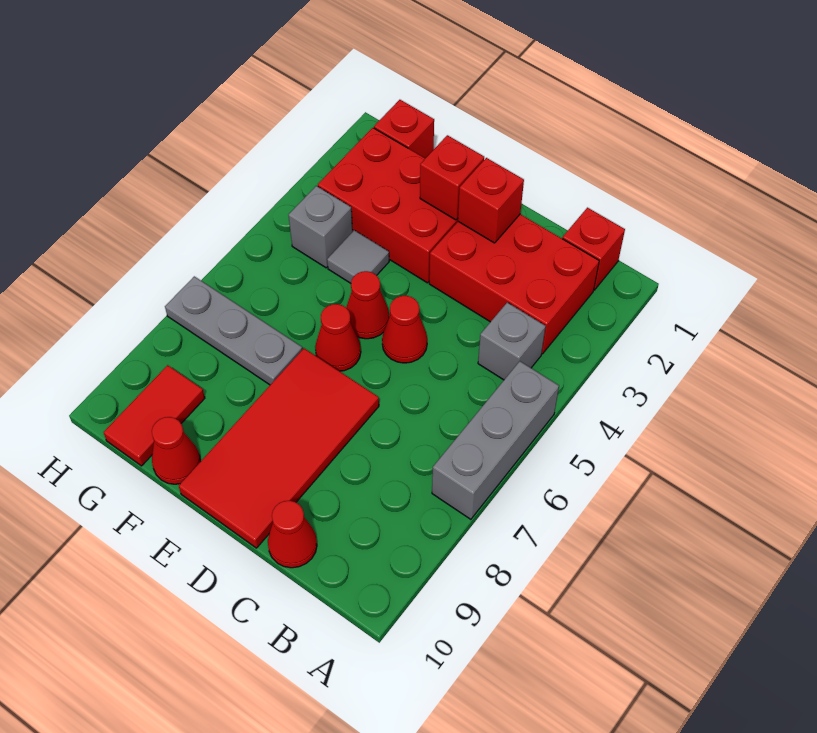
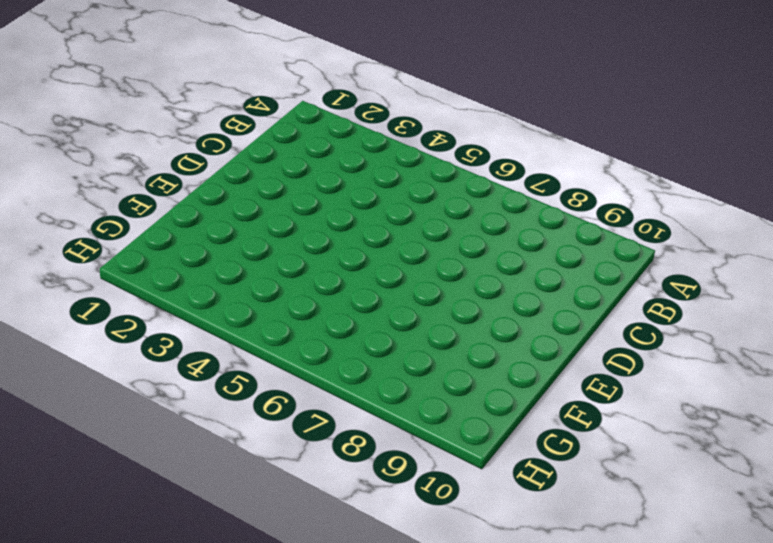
none -> grey brick A5:A7 level 1
none -> red brick B1 level 1
none -> red brick B2:D3 level 1

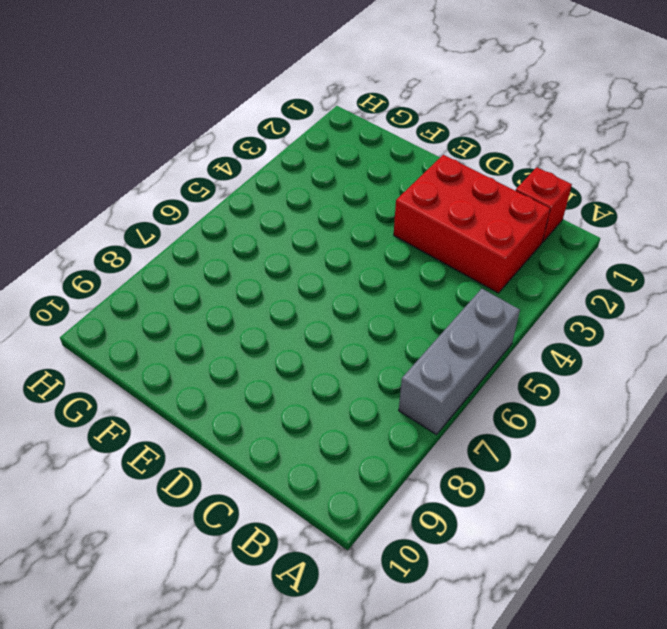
none -> grey brick B4 level 1
none -> red cone C10 level 1
none -> red cone D5 level 1

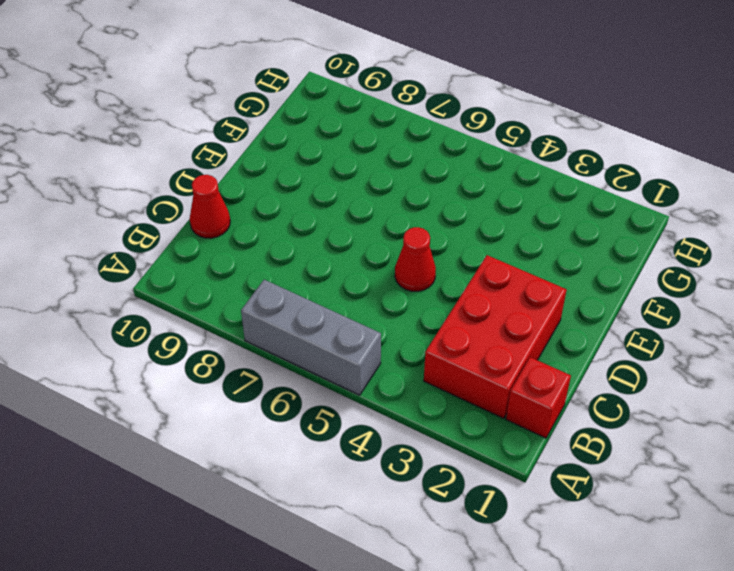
none -> grey brick B4 level 1
none -> red tile D7:E10 level 1
none -> red brick E2:G3 level 1

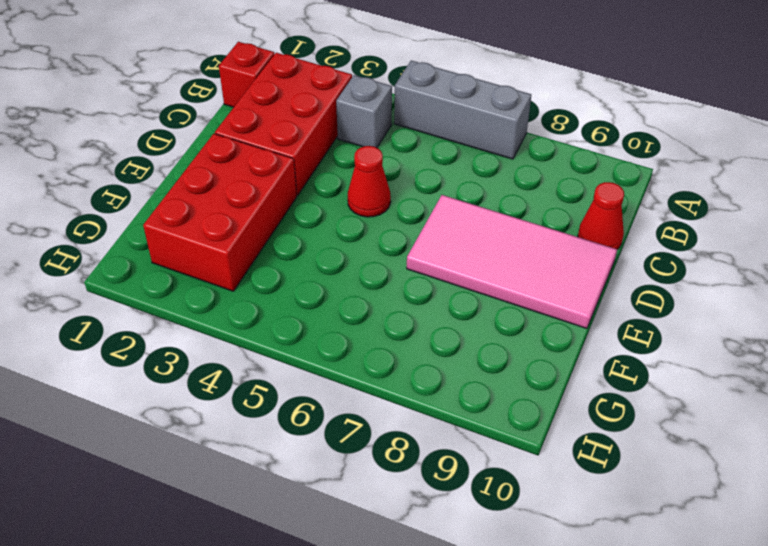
pink tile D7:E10 level 1 -> red tile D7:E10 level 1
none -> red cone E5 level 1
none -> red cone E6 level 1
none -> grey tile F4 level 1

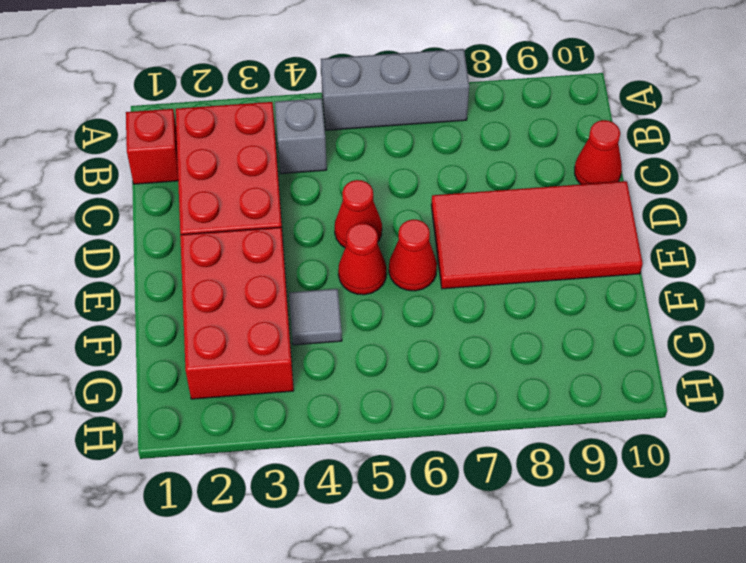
none -> grey plate F7:H7 level 1
none -> red cone F10 level 1
none -> red brick G1 level 1

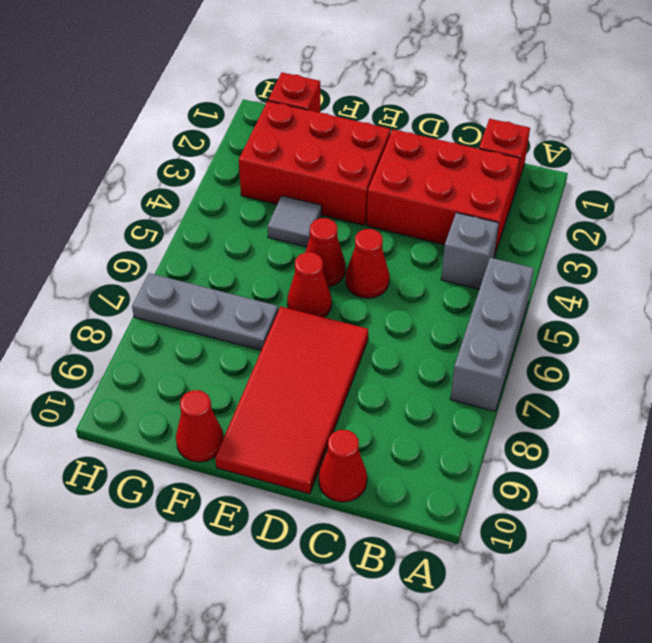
none -> grey brick G4 level 1
none -> red tile G9:G10 level 1
none -> red brick D2 level 2

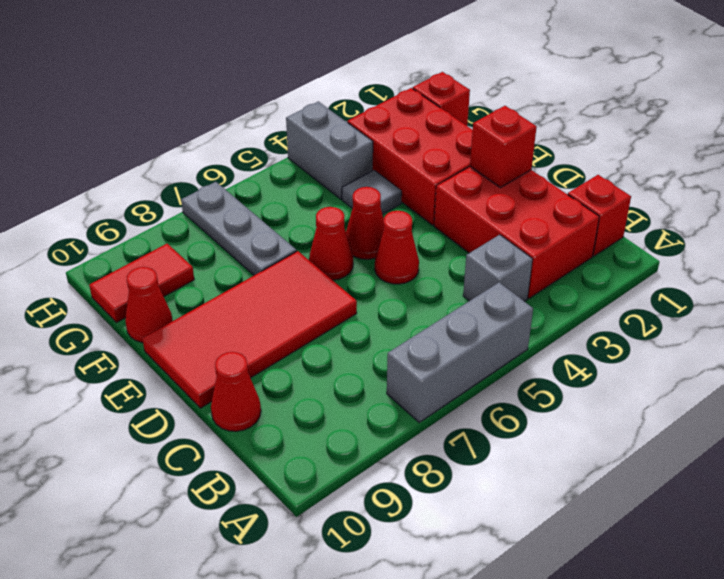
grey brick G4:H4 level 1 -> grey brick G4 level 1
none -> red brick E2 level 2

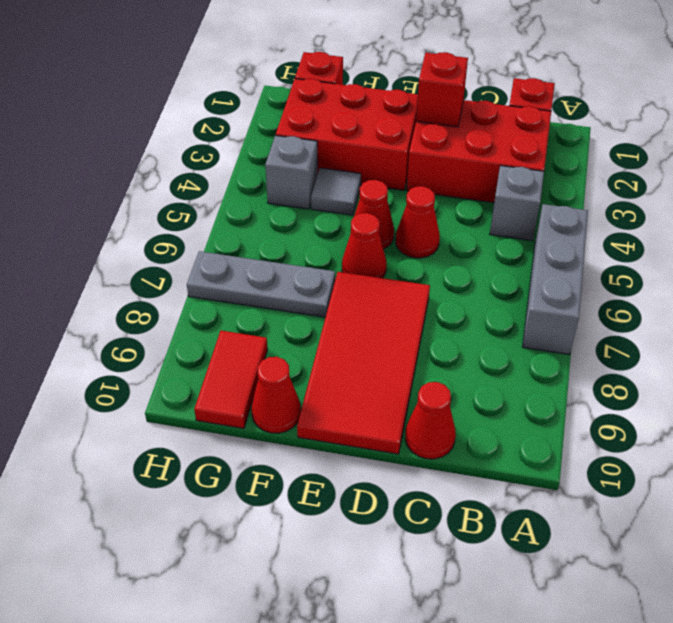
none -> red brick E2 level 2

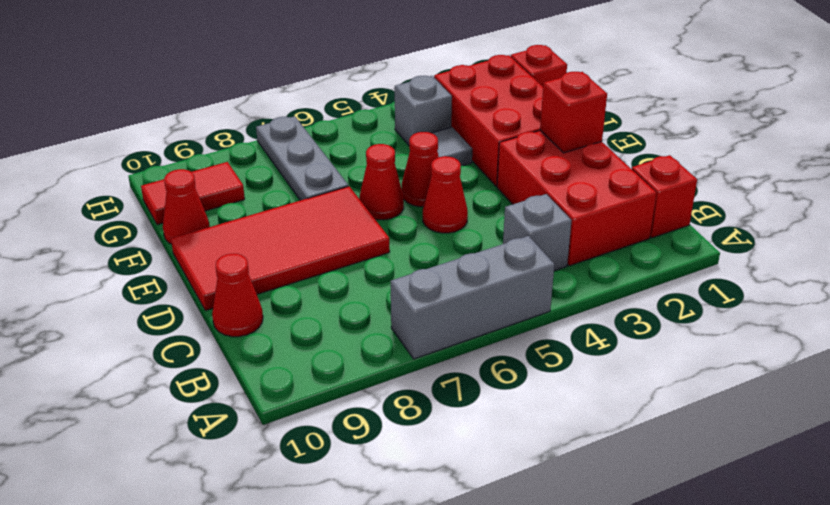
none -> red brick E2 level 2

